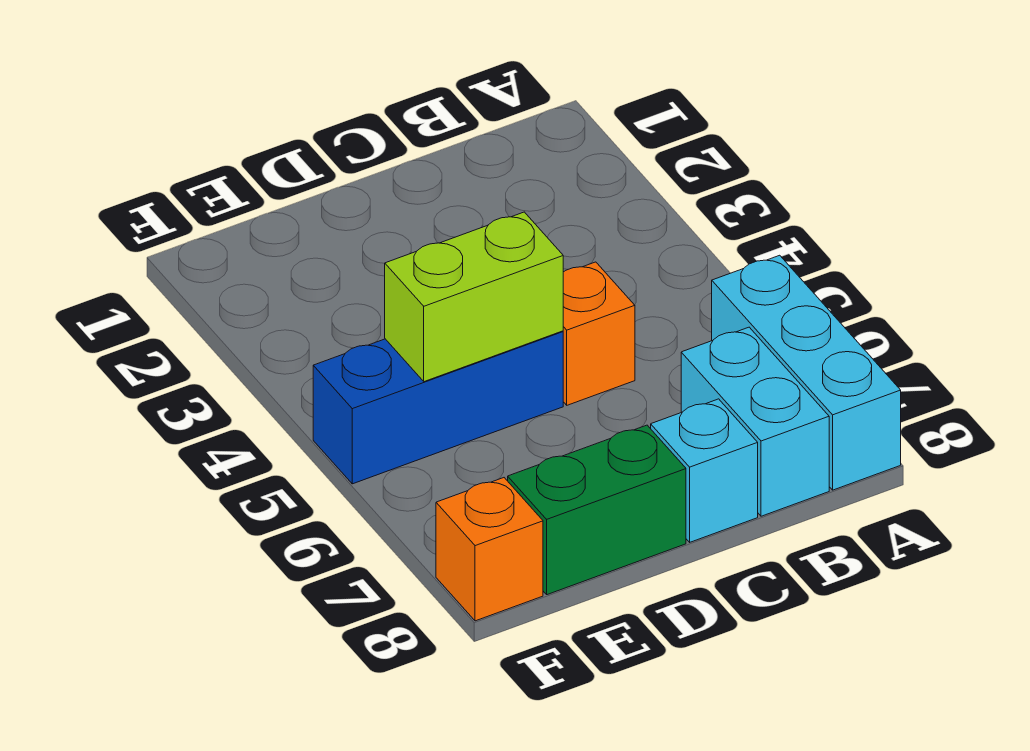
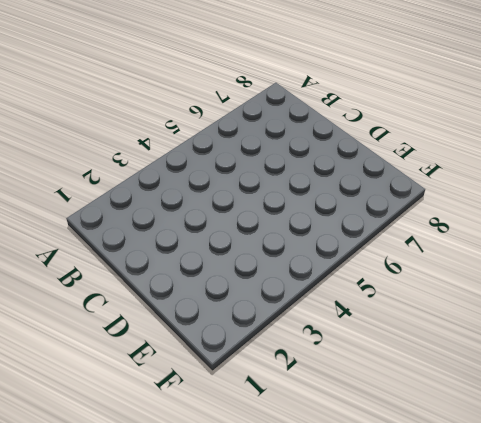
none -> cyan brick A6:A8 level 1
none -> cyan brick B7:B8 level 1

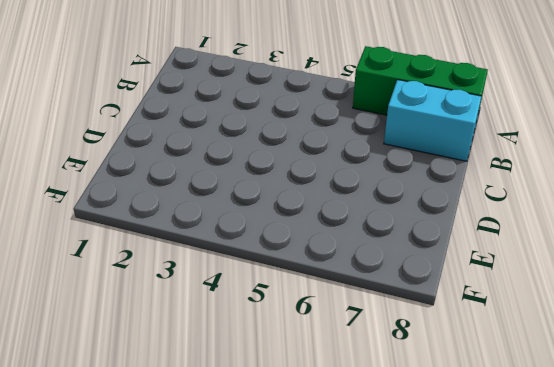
green brick A6:A8 level 1 -> cyan brick A6:A8 level 1
none -> orange brick C5 level 1
none -> cyan brick C8 level 1

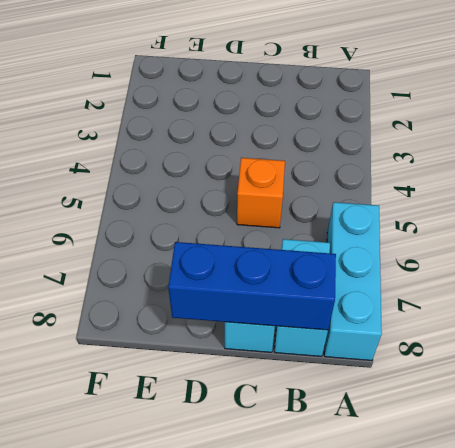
blue brick B8:D8 level 2 -> blue brick D5:F5 level 1
none -> green brick D8:E8 level 1
none -> orange brick F8 level 1

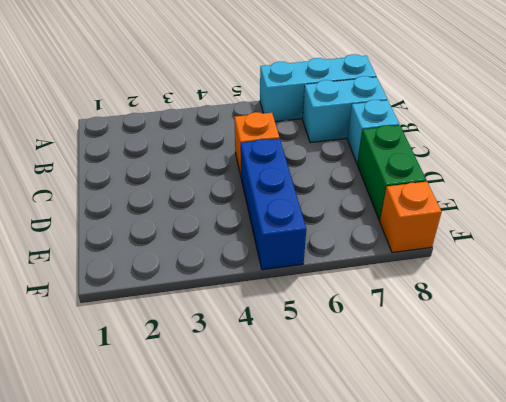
none -> lime brick D5:E5 level 2

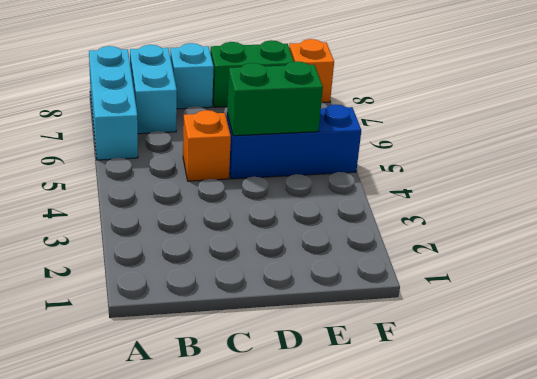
green brick D5:E5 level 2 -> lime brick D5:E5 level 2

